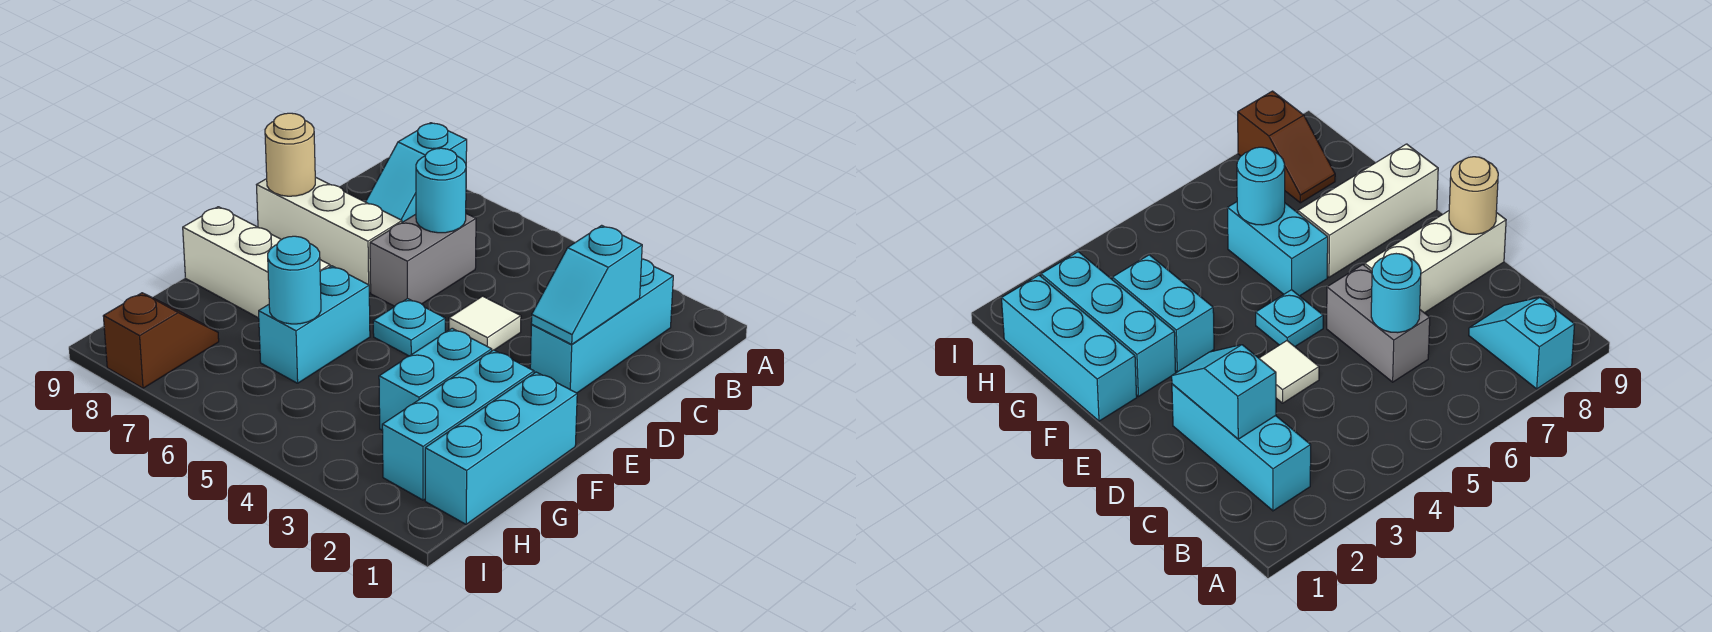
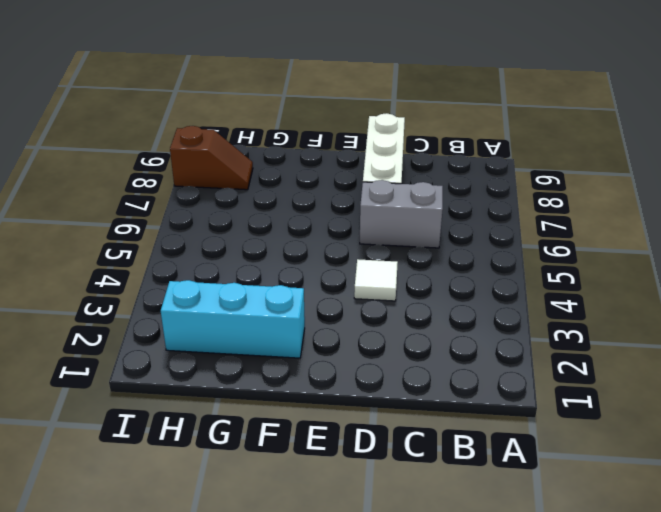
none -> cyan slope A8:B8 level 1 top A
none -> cyan brick B2:D2 level 1
none -> cyan plate E5 level 1

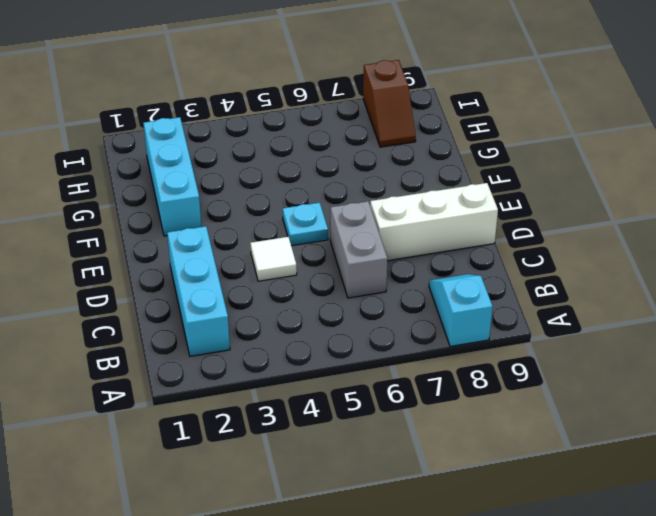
none -> cyan brick F1:H1 level 1
none -> cyan brick F3:G3 level 1
none -> cyan brick F6:G6 level 1

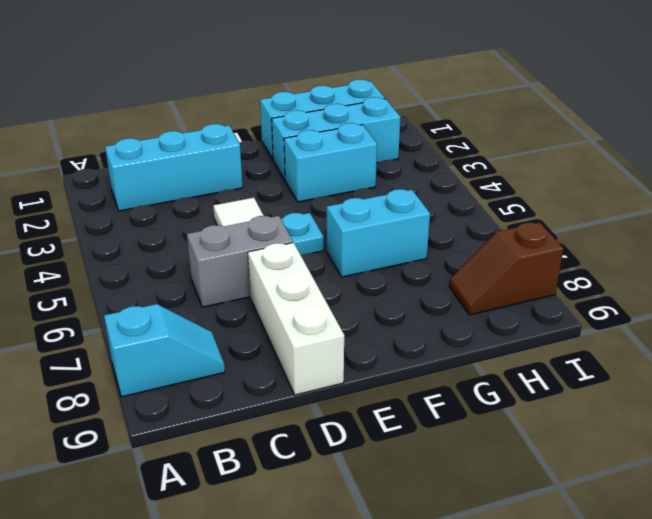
none -> white brick F7:F9 level 1
none -> cyan slope C2:D2 level 2 top C
none -> cyan round brick C6 level 2

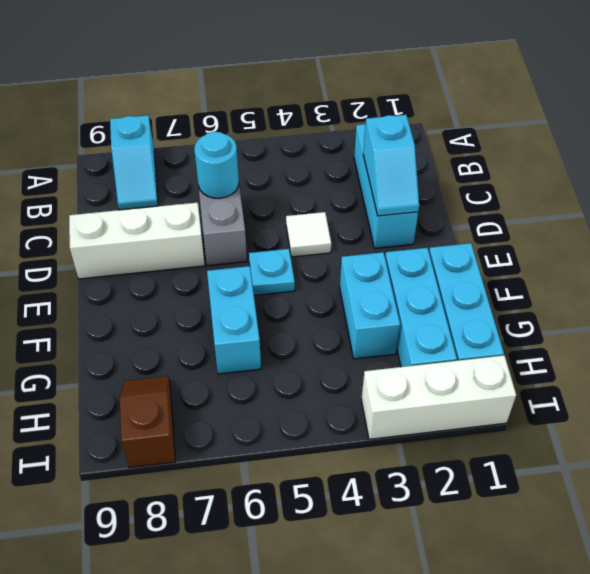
white brick I1:I3 level 1 -> white brick F7:F9 level 1
none -> tan round brick D9 level 2
none -> cyan round brick G6 level 2

